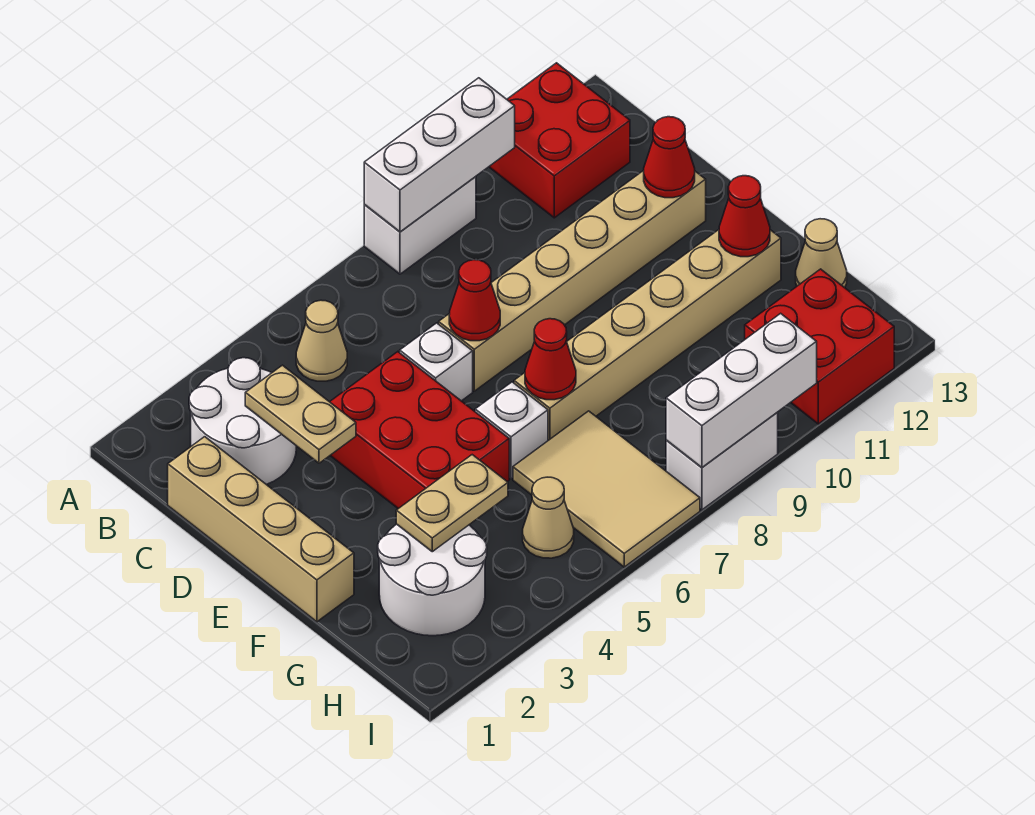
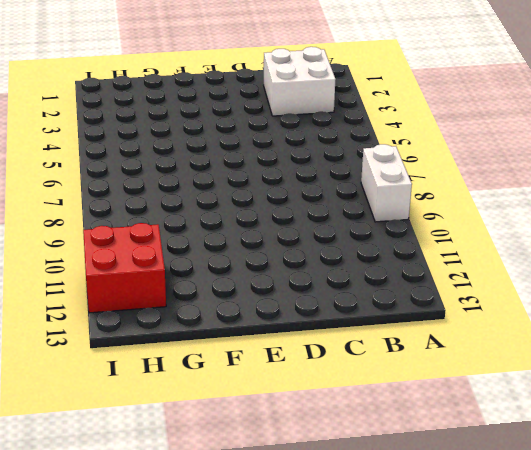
white brick B2:C3 level 1 -> white round brick B2:C3 level 1
none -> red brick A11:B12 level 1
none -> tan cone B5 level 1
none -> tan brick C1:F1 level 1

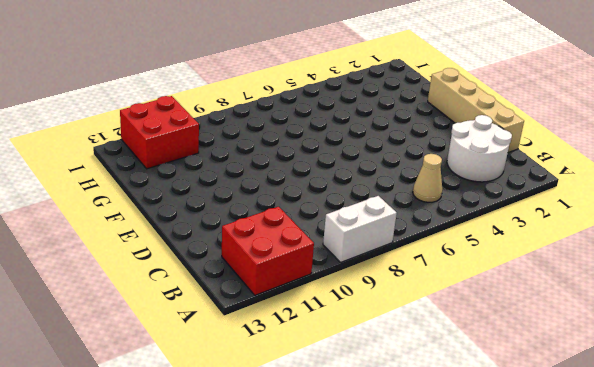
none -> red brick D4:F5 level 1
none -> white brick D6 level 1
none -> tan brick D7:D12 level 1

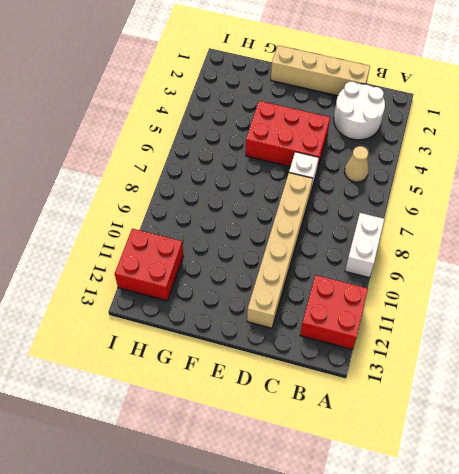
none -> white brick F6 level 1
none -> tan brick F7:F12 level 1
none -> white round brick G2:H3 level 1

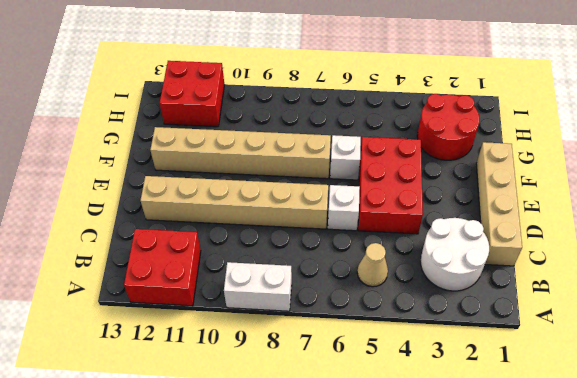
red round brick G2:H3 level 1 -> white round brick G2:H3 level 1
none -> tan tile G6:I7 level 1
none -> tan cone G13 level 1
none -> tan cone H5 level 1

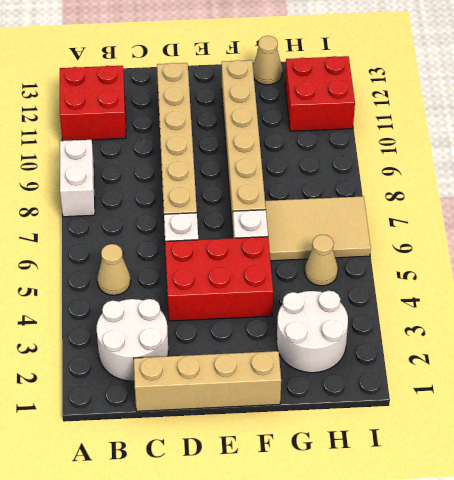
none -> white brick I8:I9 level 1
none -> white brick A8:A10 level 2
none -> tan plate C3:D3 level 2

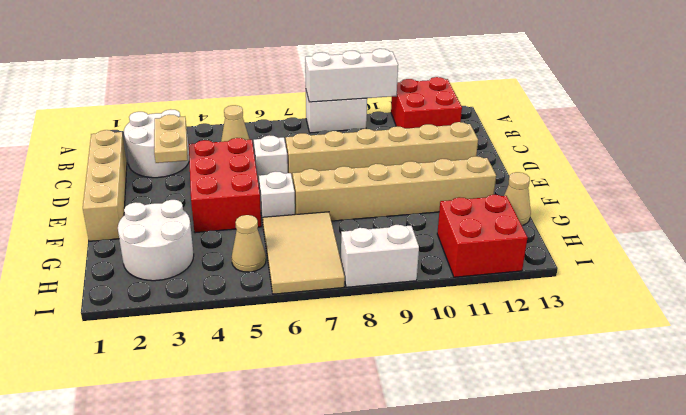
none -> red cone D7 level 2
none -> red cone D12 level 2
none -> red cone F7 level 2

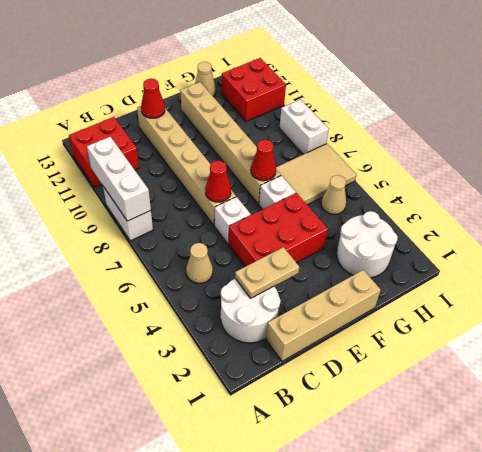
none -> red cone F12 level 2
none -> tan plate G3:G4 level 2
none -> white brick I8:I10 level 2

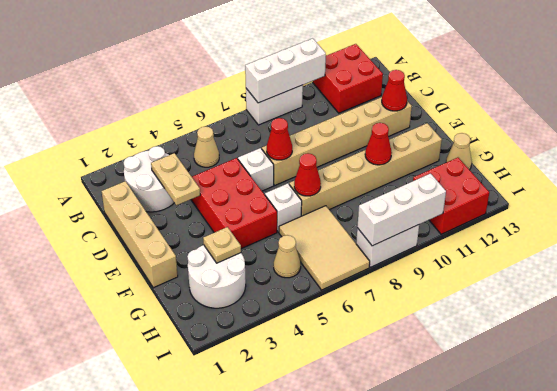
red cone F10 level 2 -> red cone F12 level 2
tan plate G3 level 2 -> tan plate G3:G4 level 2

